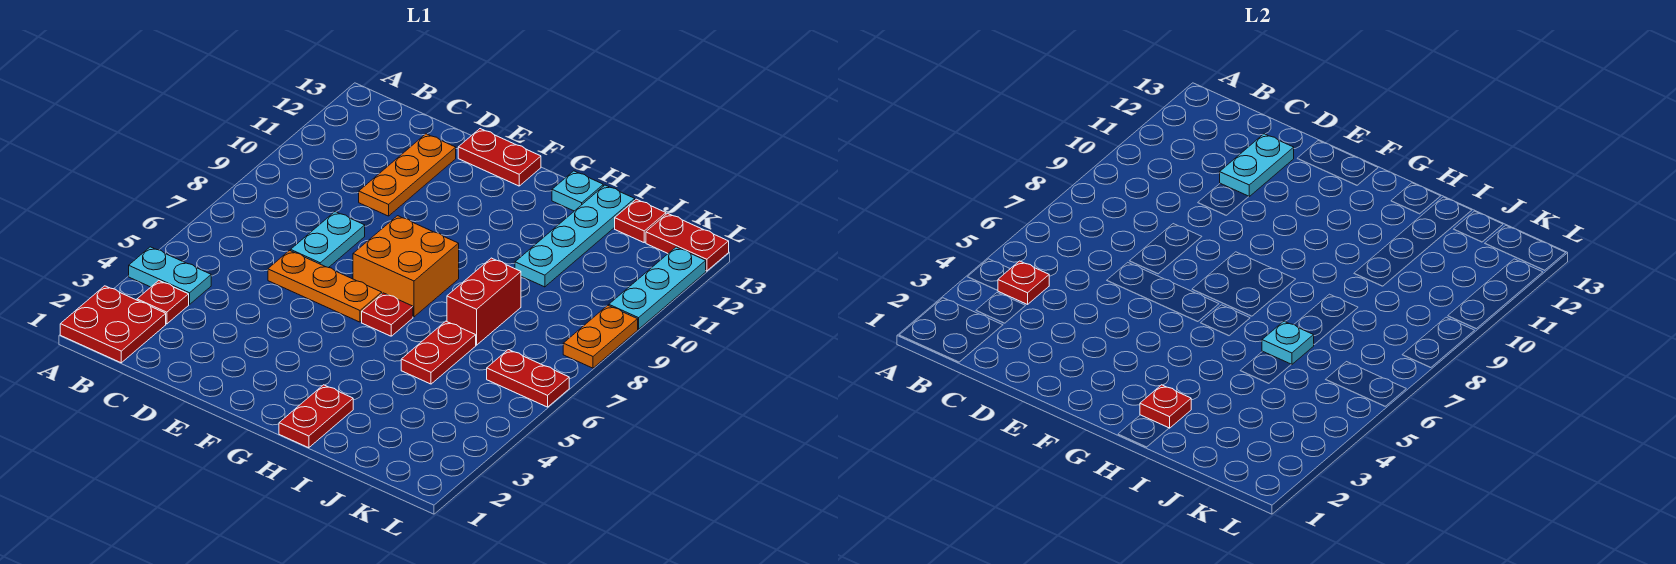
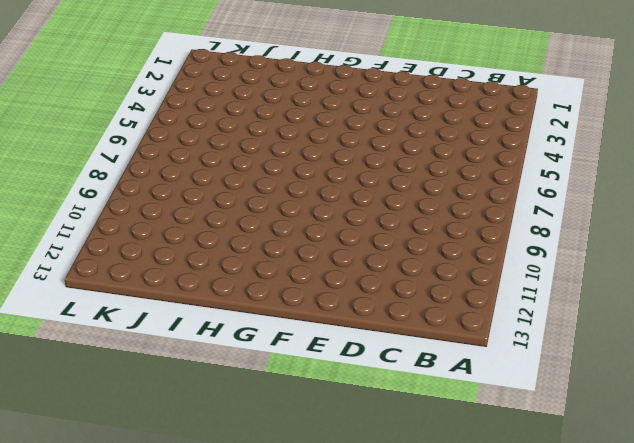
none -> red plate A1:B2 level 1
none -> cyan plate A4:B4 level 1
none -> red plate B3 level 1

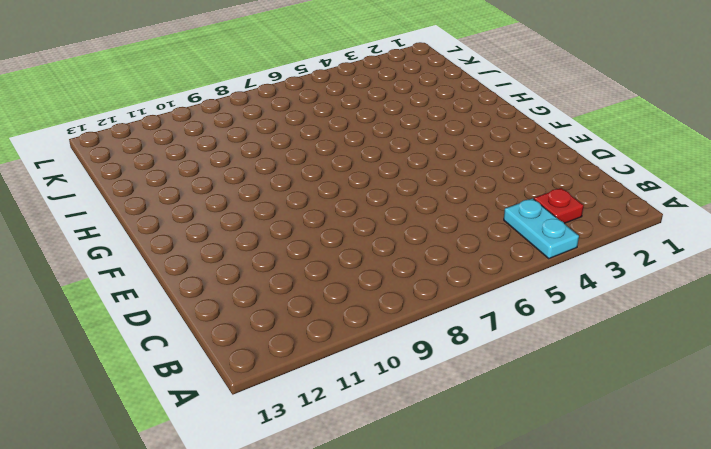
none -> red plate A1:B2 level 1
none -> orange plate D6:F6 level 1
none -> cyan plate D7:D8 level 1

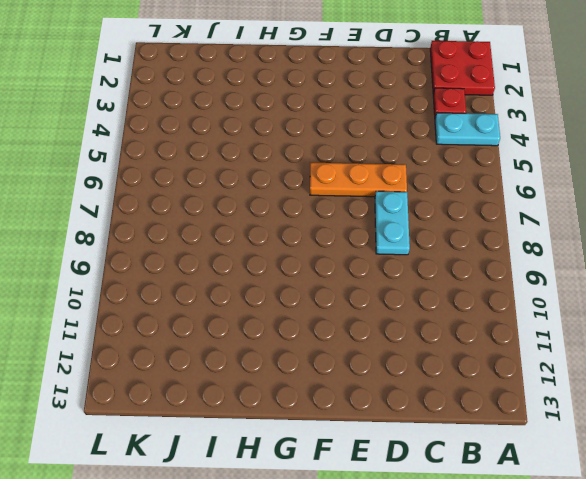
none -> orange plate D10:D12 level 1
none -> red plate E13:F13 level 1
none -> orange brick F7:G8 level 1

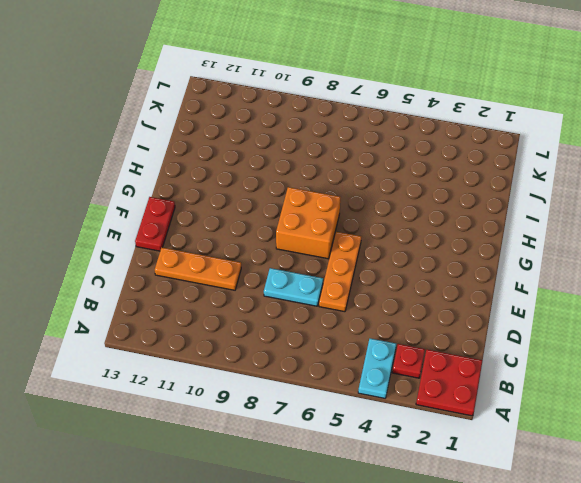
none -> red plate G6 level 1
none -> red plate H1:H2 level 1
none -> cyan plate H13 level 1

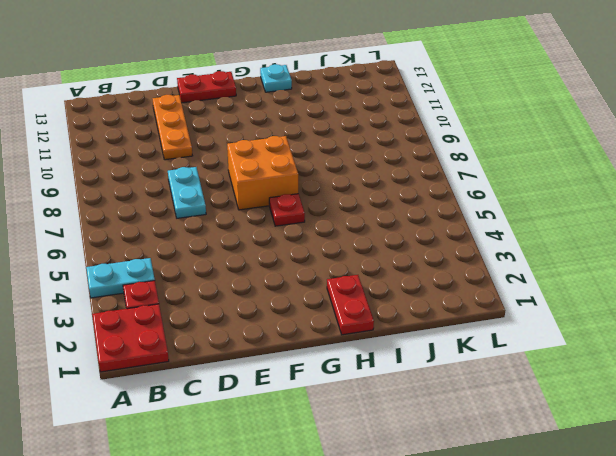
none -> orange plate D6:F6 level 1
none -> red plate I5:I6 level 1
none -> red brick I7:I8 level 1

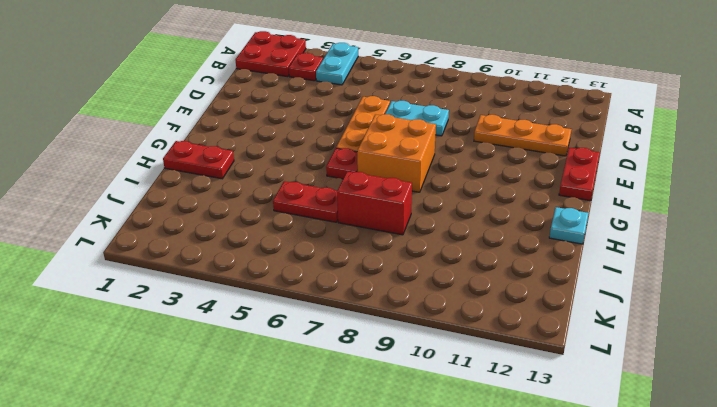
none -> cyan plate I10:I13 level 1
none -> red plate J13 level 1
none -> red plate K6:L6 level 1

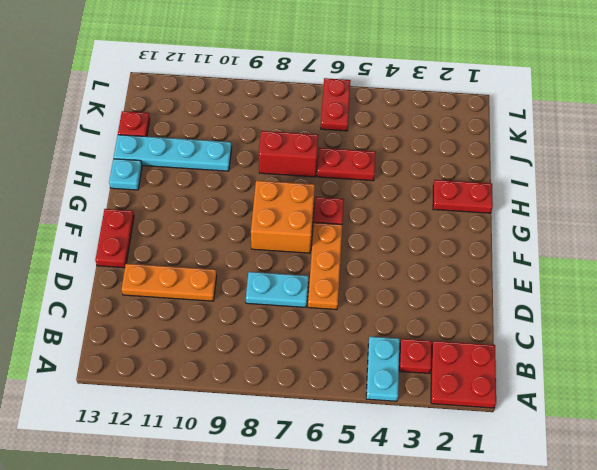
none -> red plate K13:L13 level 1
none -> orange plate L8:L9 level 1
none -> cyan plate L10:L12 level 1

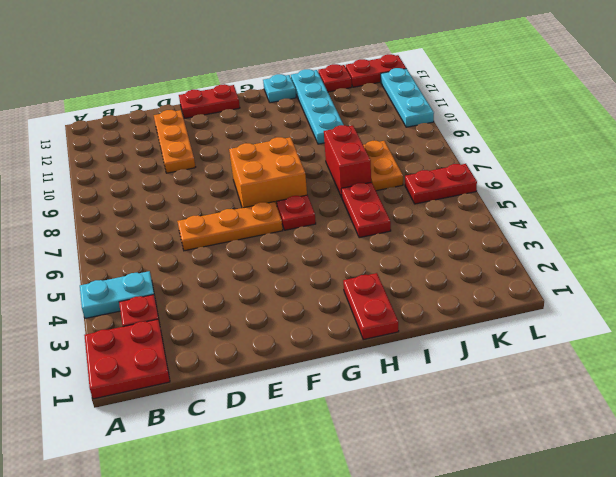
orange plate J7:J8 level 1 -> orange plate L8:L9 level 1
none -> cyan plate D7:D8 level 1
none -> red plate B4 level 2
none -> cyan plate D11:D12 level 2

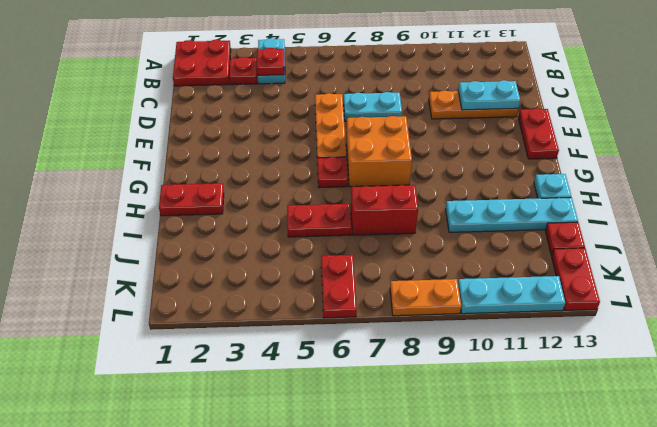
none -> red plate H2 level 2
none -> cyan plate I6 level 2

